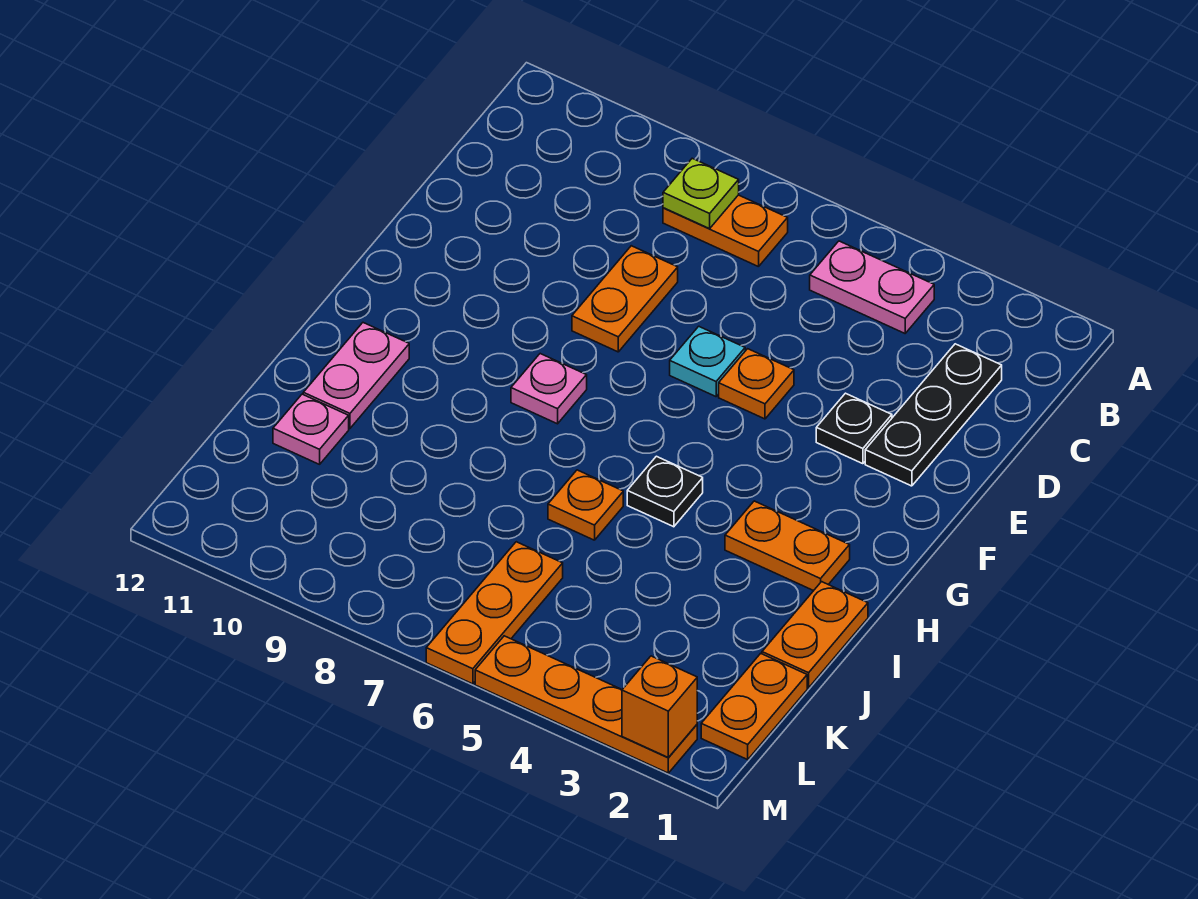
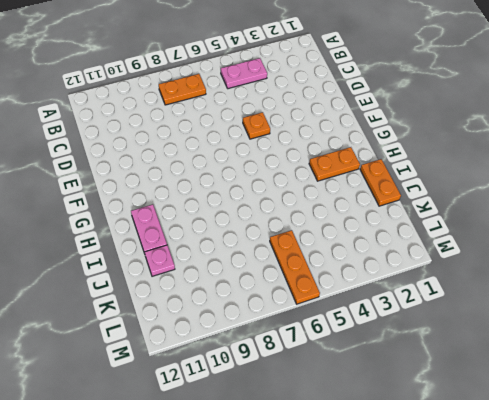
none -> black plate C2:E2 level 1
none -> orange plate D8:E8 level 1
none -> black plate E3 level 1

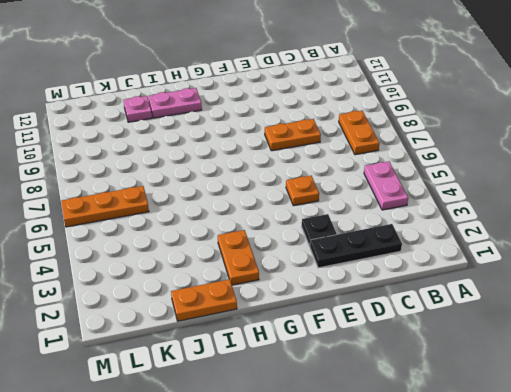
none -> cyan plate E6 level 1
none -> pink plate G8 level 1
none -> black plate H5 level 1

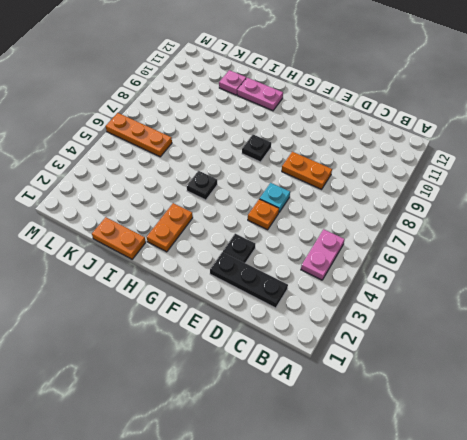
black plate G8 level 1 -> pink plate G8 level 1
none -> orange plate B7:B8 level 1
none -> orange plate I6 level 1
none -> orange plate K1:L1 level 1

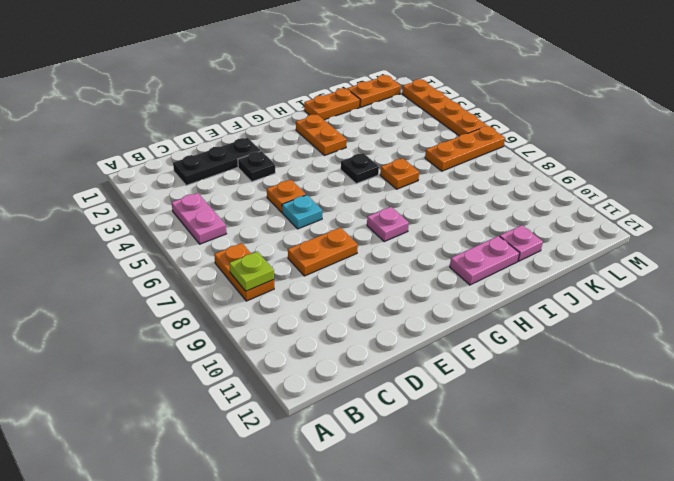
none -> orange brick M2 level 2

